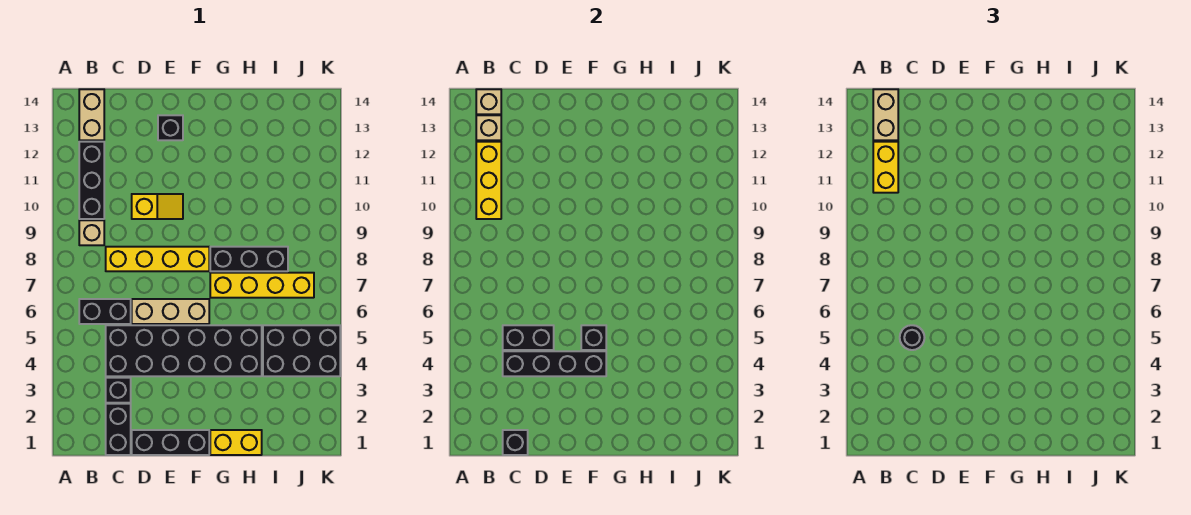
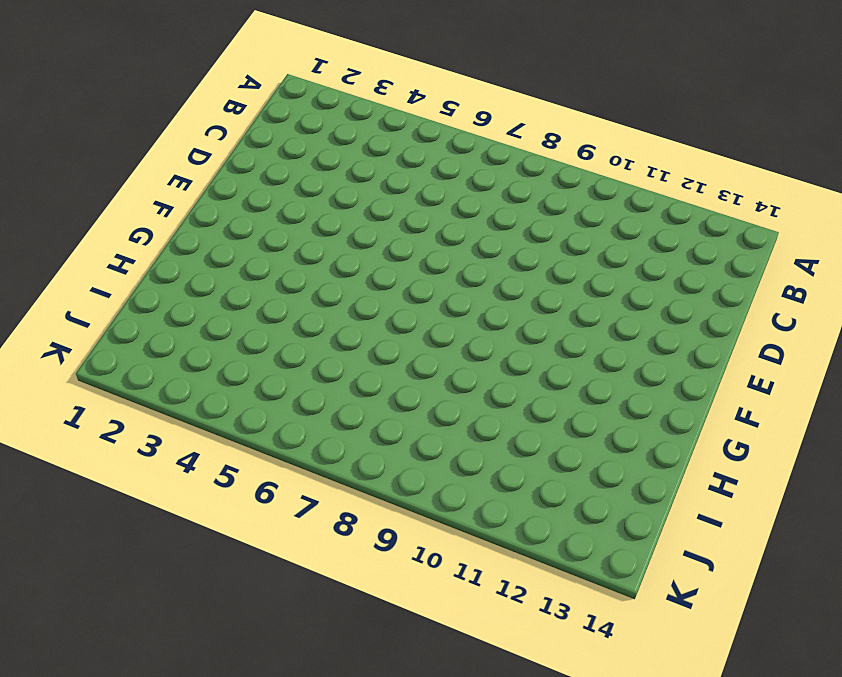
none -> black brick B6:C6 level 1
none -> tan brick B9 level 1
none -> black brick B10:B12 level 1

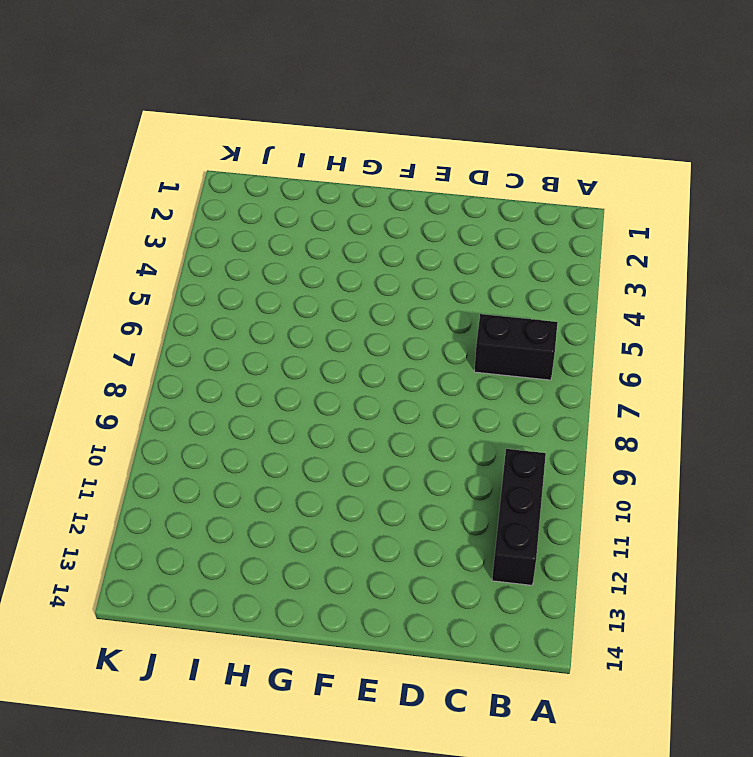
none -> tan brick B9 level 1
none -> tan brick B13:B14 level 1
none -> black brick C1:C2 level 1

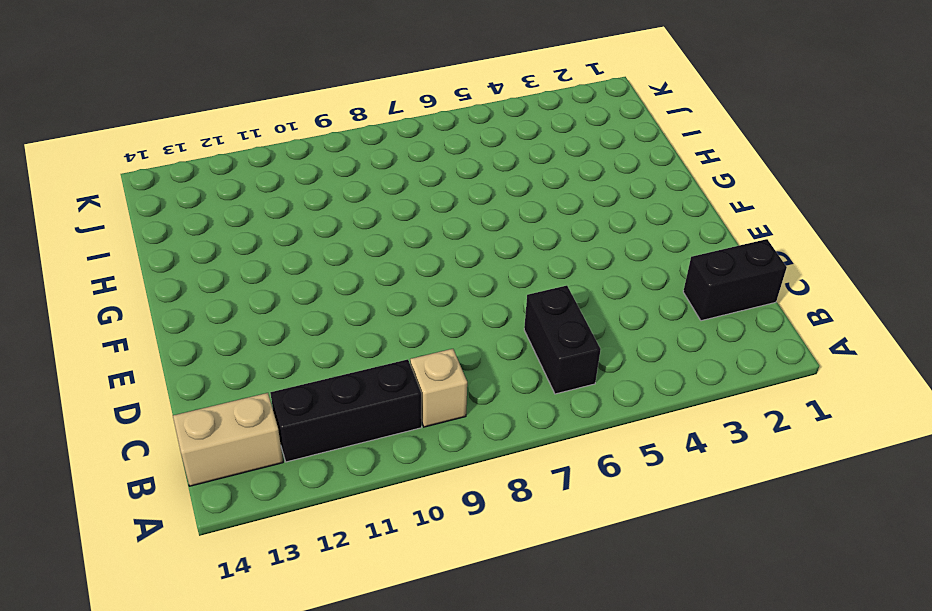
none -> black brick C3 level 1
none -> black brick C4:H5 level 1
none -> yellow brick C8:F8 level 1

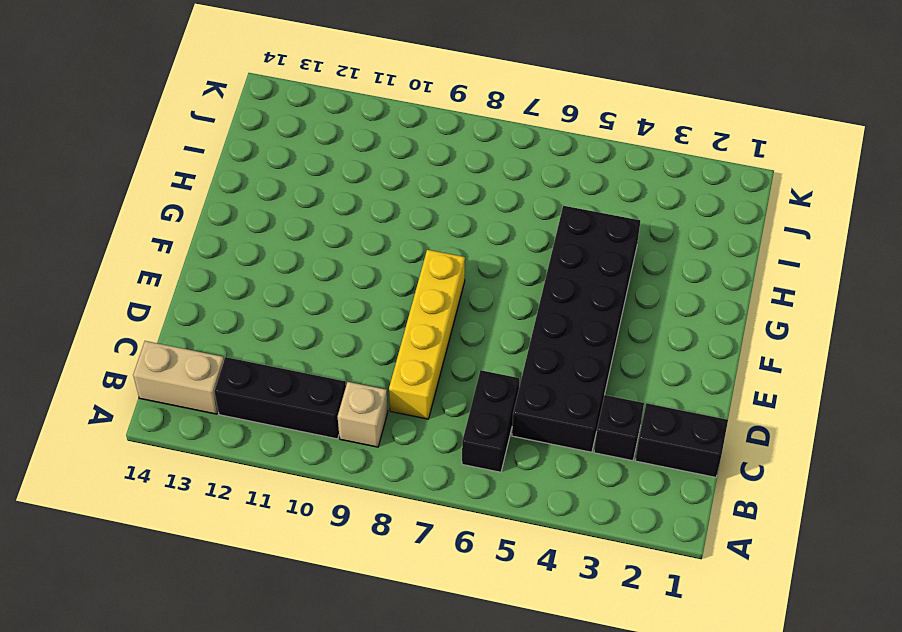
none -> black brick D1:F1 level 1
none -> tan brick D6:F6 level 1
none -> yellow slope D10:E10 level 1 top D

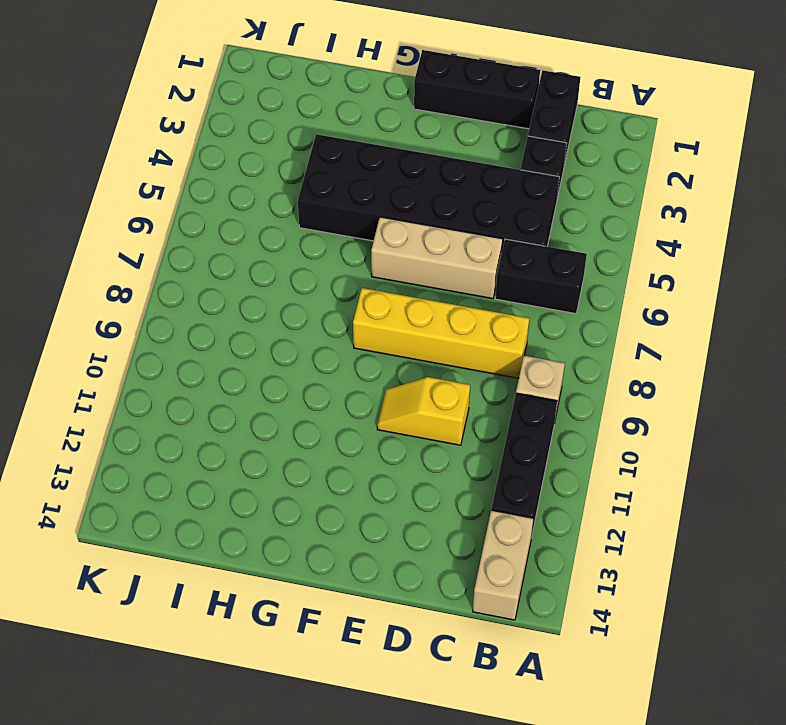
none -> black brick E13 level 1
none -> yellow brick G1:H1 level 1
none -> yellow brick G7:J7 level 1

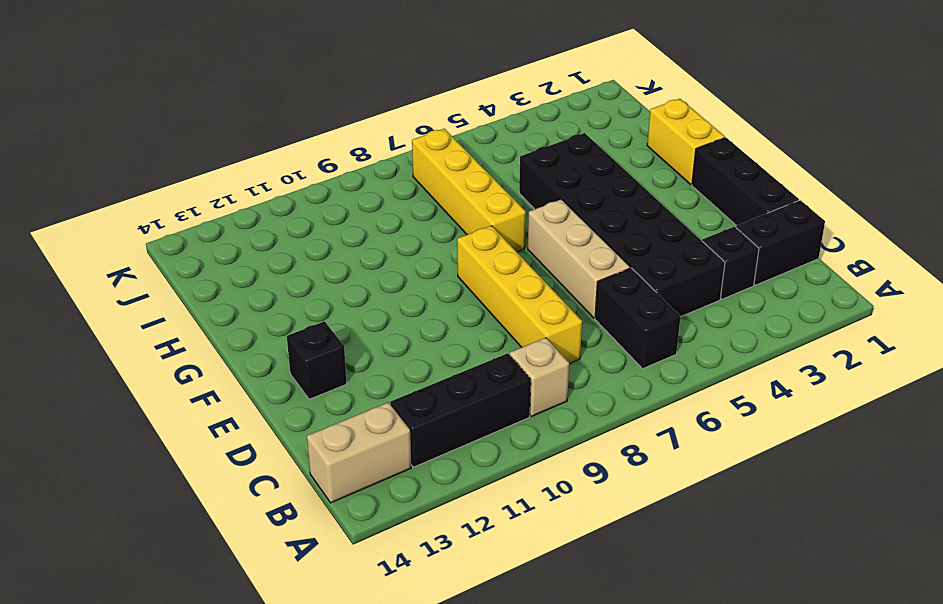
none -> yellow slope D10:E10 level 1 top D
none -> black brick G8:I8 level 1
none -> black brick I4:K5 level 1

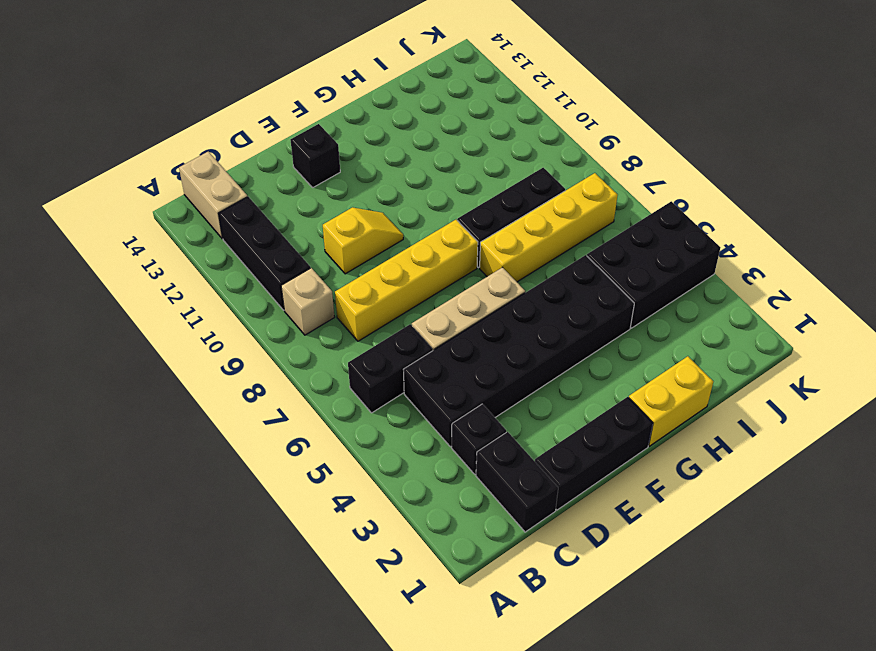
none -> yellow brick B10:B12 level 2
none -> tan brick B13 level 2
none -> tan brick B14 level 2

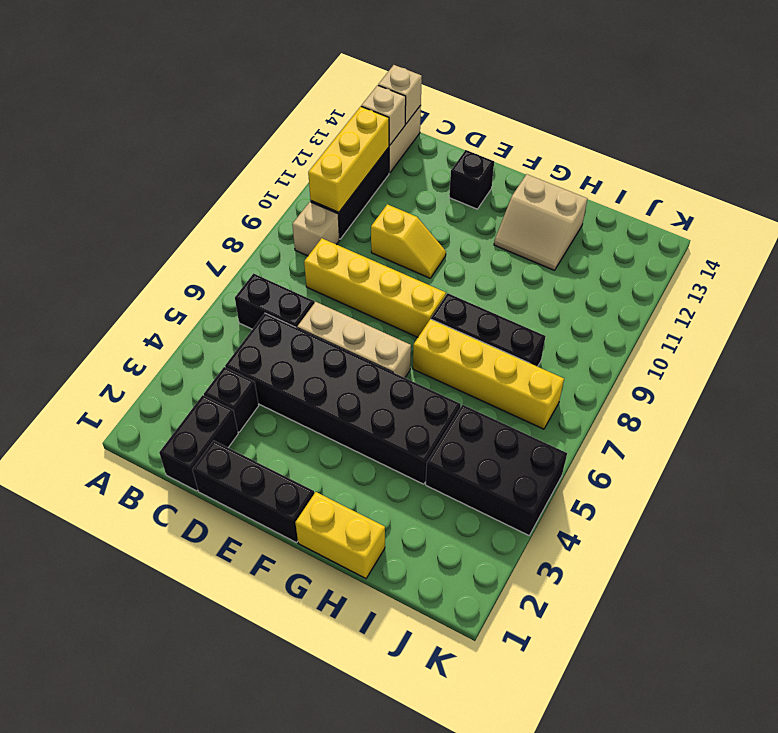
tan slope G12:H13 level 1 top 13 -> none
none -> black brick C1 level 2
none -> black brick C4:F4 level 2
none -> black brick C5:D5 level 2

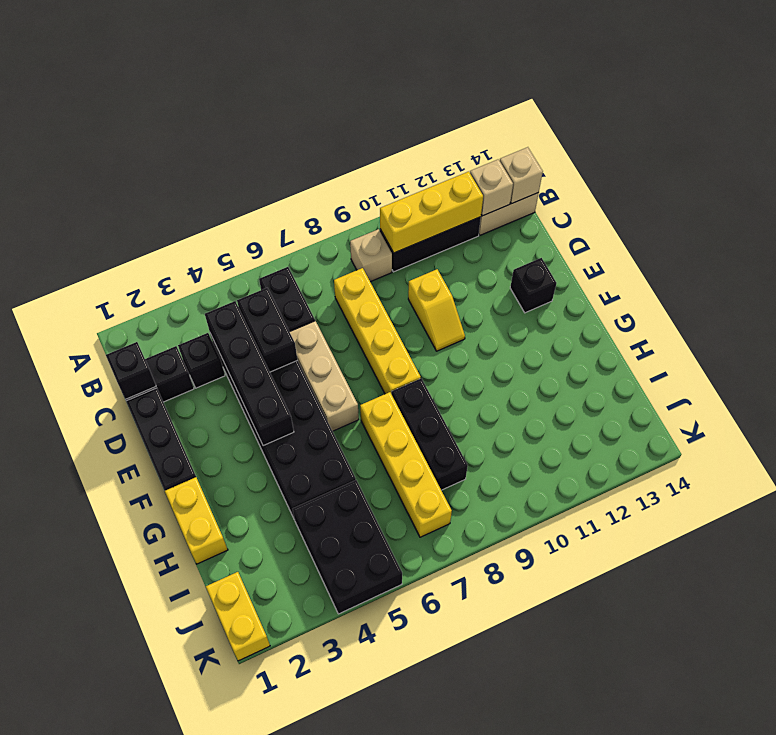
yellow brick J1:K1 level 1 -> yellow brick B11:B12 level 3
none -> black brick F5 level 2
none -> tan brick B13:B14 level 3
none -> black round brick C5 level 3

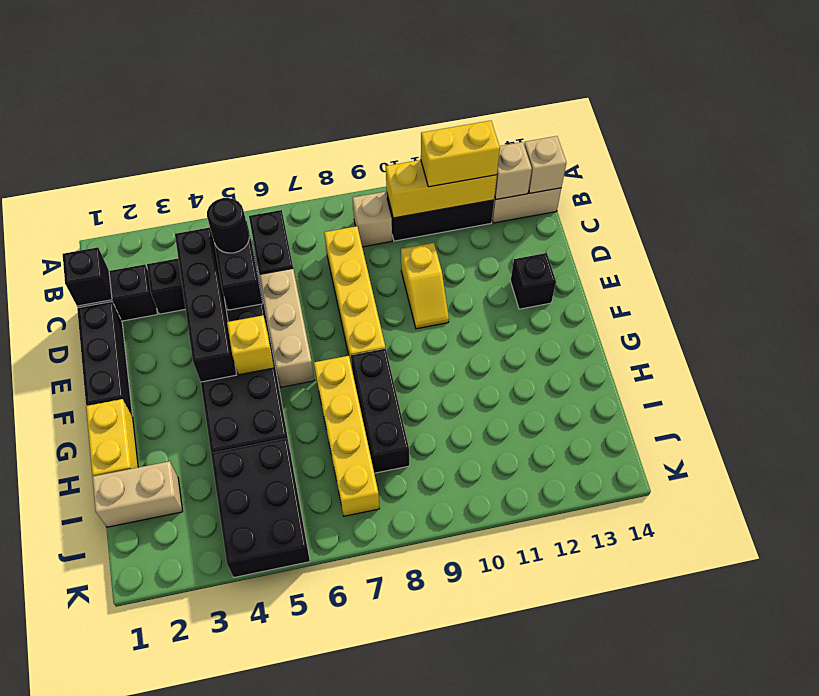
yellow brick F5 level 2 -> black brick F5 level 2
tan brick I1:I2 level 1 -> tan brick B13:B14 level 3

